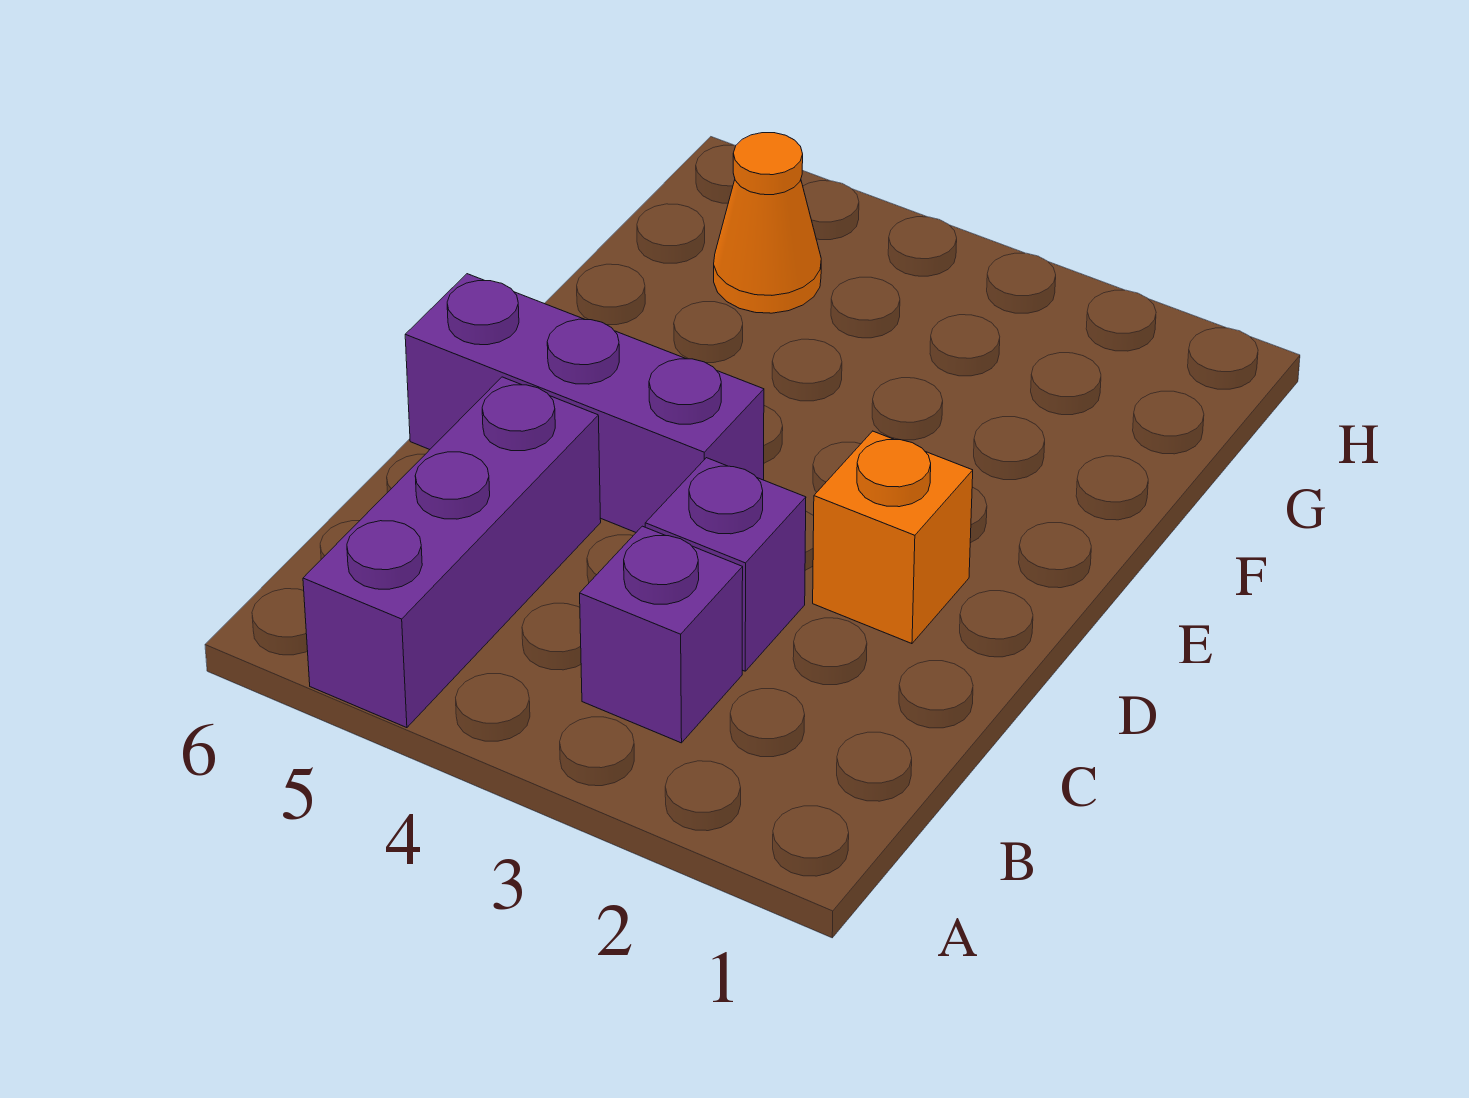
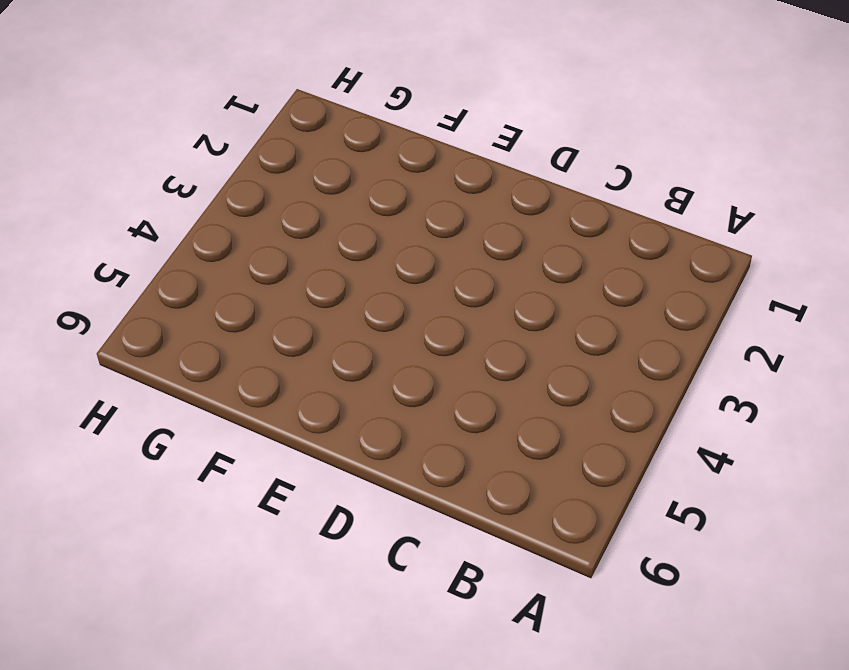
none -> purple brick A5:C5 level 1
none -> purple brick B3 level 1

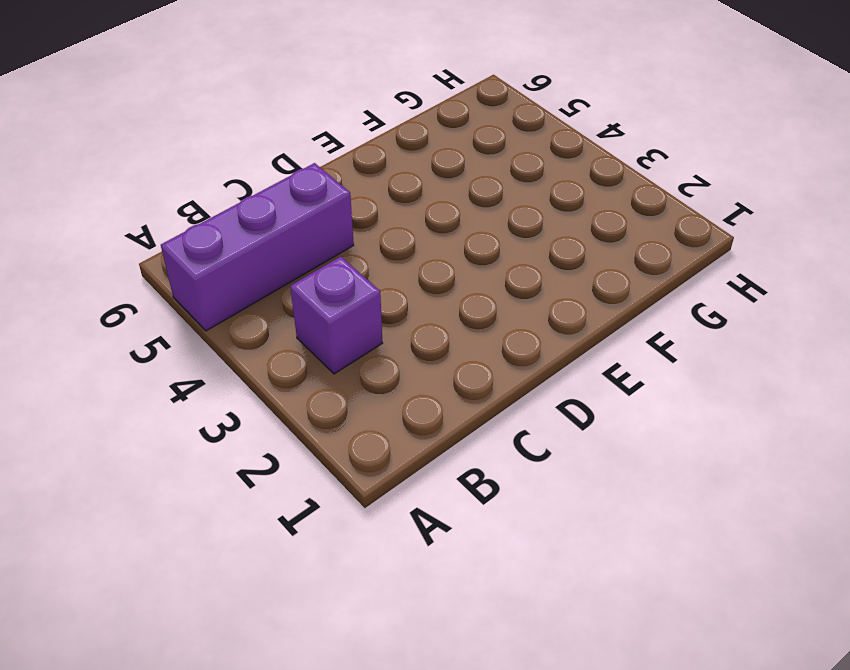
none -> purple brick C3 level 1
none -> orange brick D2 level 1

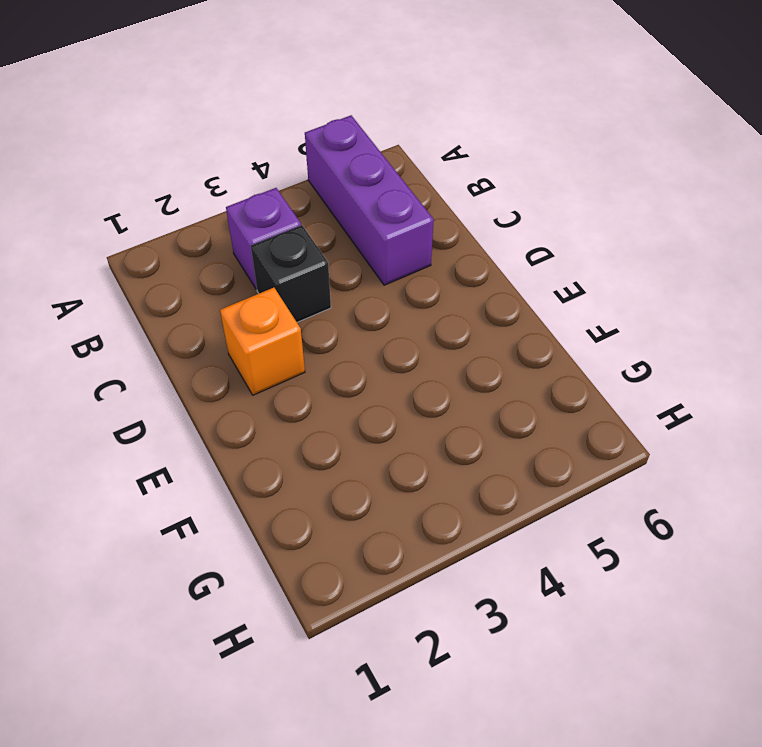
black brick C3 level 1 -> purple brick C3 level 1
none -> purple brick D4:D6 level 1
none -> orange cone G5 level 1

